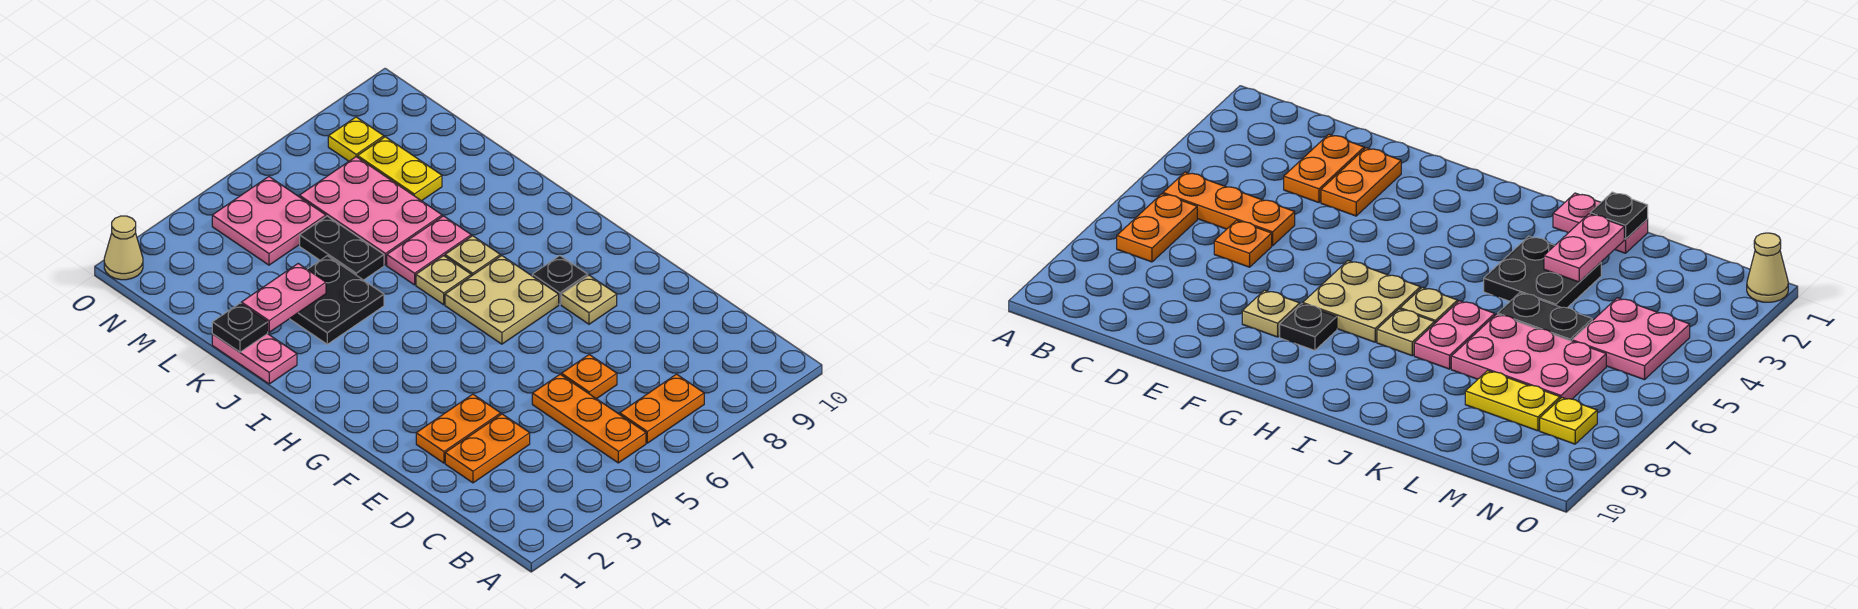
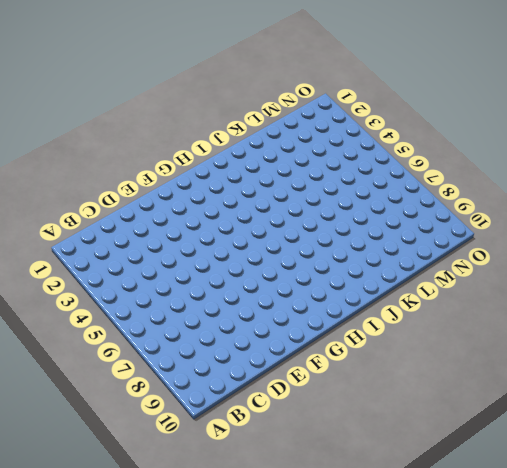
none -> orange plate B5:D5 level 1
none -> orange plate B6:B7 level 1
none -> orange plate D2:D3 level 1

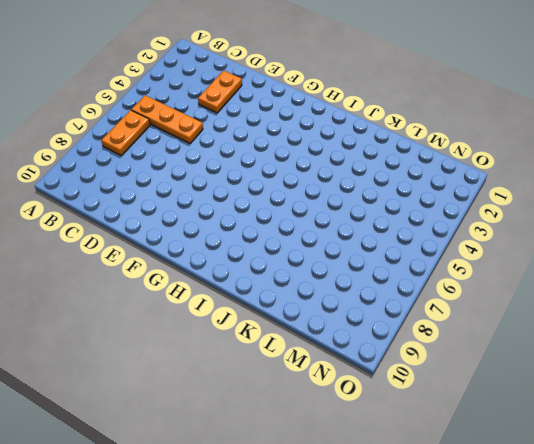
none -> orange plate D6 level 1
none -> orange plate E2:E3 level 1
none -> tan plate F8 level 1

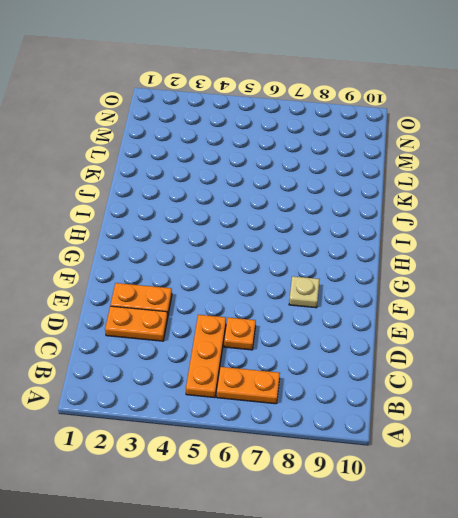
none -> tan plate G6:H7 level 1
none -> black plate G8 level 1
none -> tan plate I6 level 1

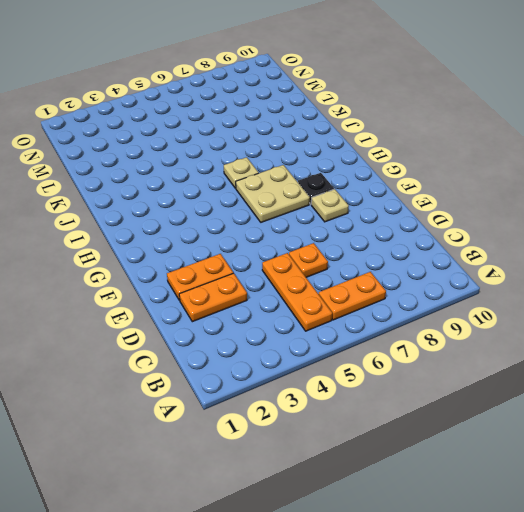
none -> tan plate I7 level 1
none -> pink plate J1:K1 level 1
none -> black plate J3:K4 level 1

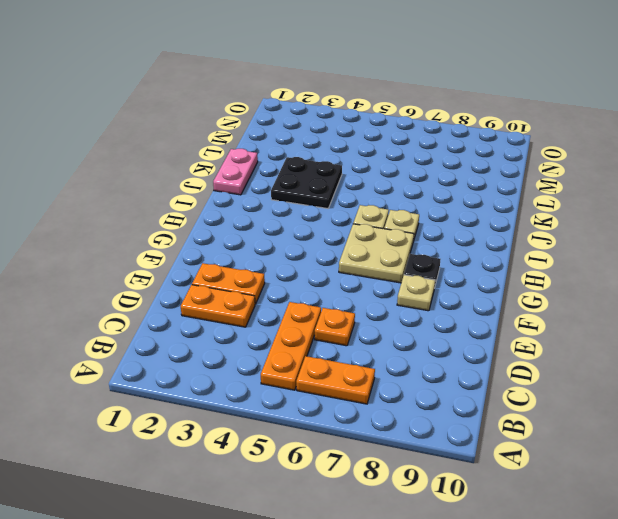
none -> pink plate J6:J7 level 1
none -> black plate K5:L5 level 1
none -> pink plate K6:M7 level 1

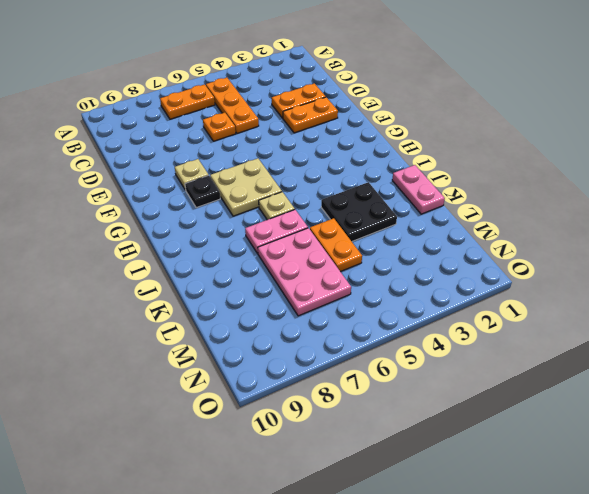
orange plate K5:L5 level 1 -> black plate K5:L5 level 1
none -> tan plate I7 level 1
none -> yellow plate L8:M8 level 1
none -> pink plate M4:N5 level 1

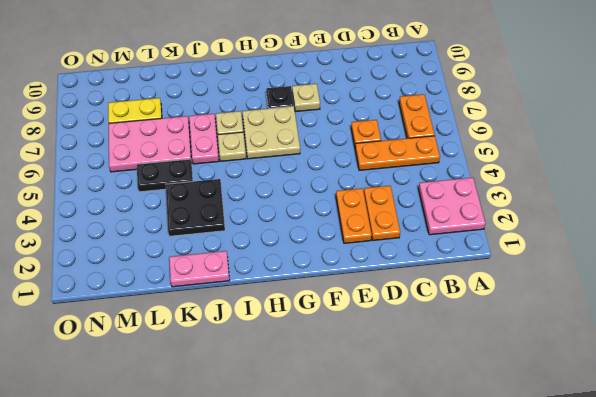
pink plate A2:B3 level 1 -> pink plate M4:N5 level 1
none -> yellow plate N8 level 1
none -> tan cone O1 level 1
none -> black plate K1 level 2

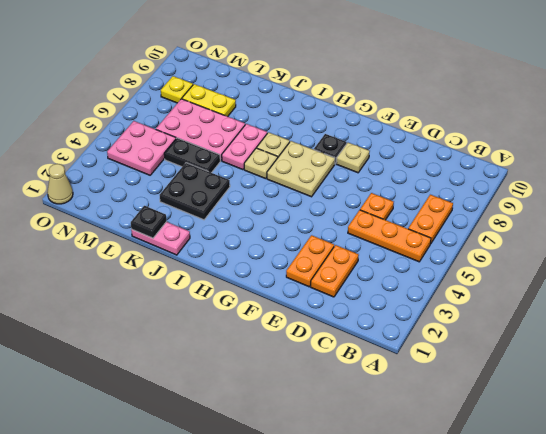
none -> pink plate K2:K3 level 2

